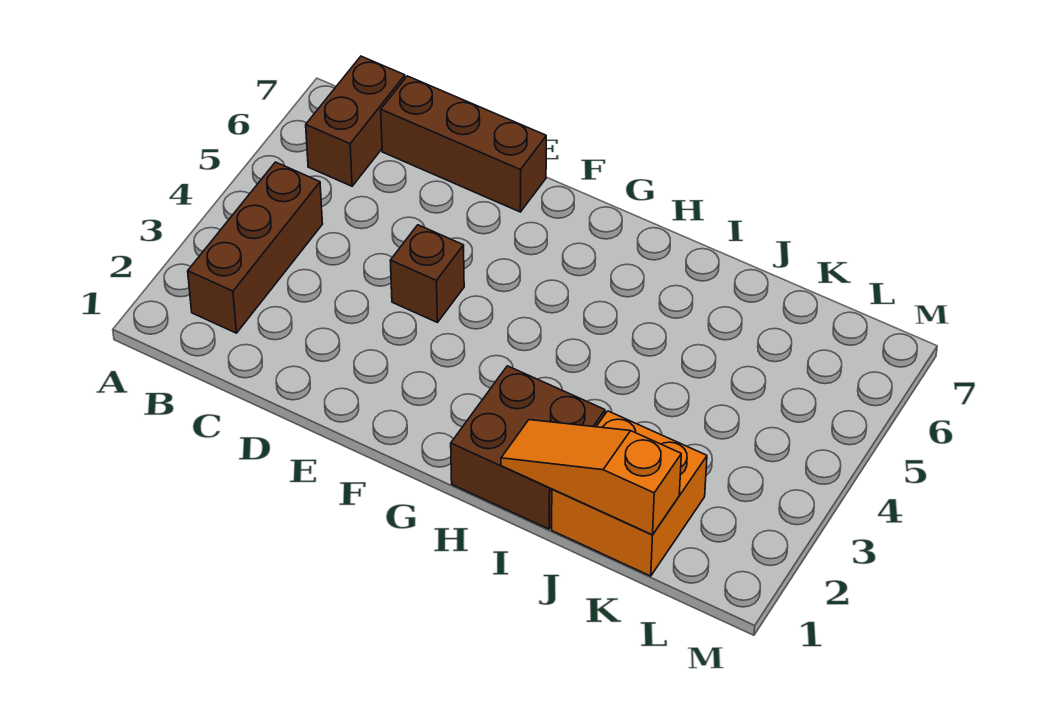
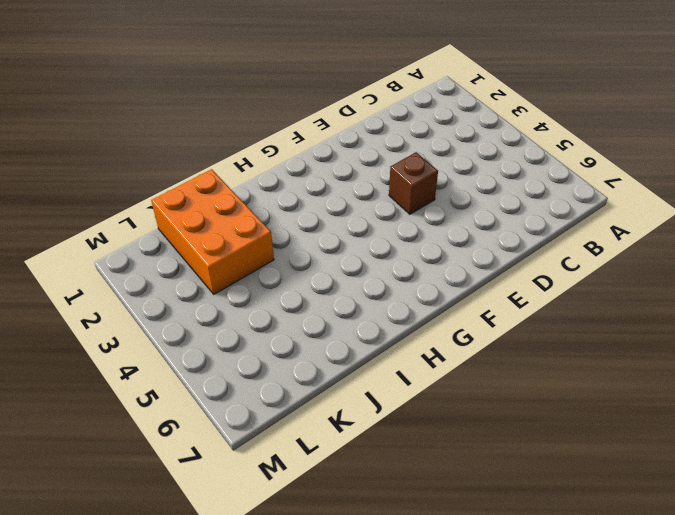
orange brick J1:K3 level 1 -> orange brick J1:K2 level 1
none -> brown brick B2:B4 level 1
none -> brown brick B6:B7 level 1

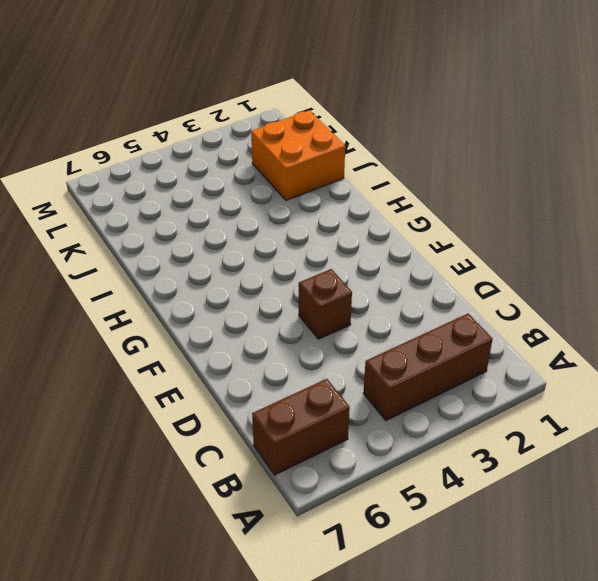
none -> brown brick C7:E7 level 1
none -> brown brick H1:I2 level 1

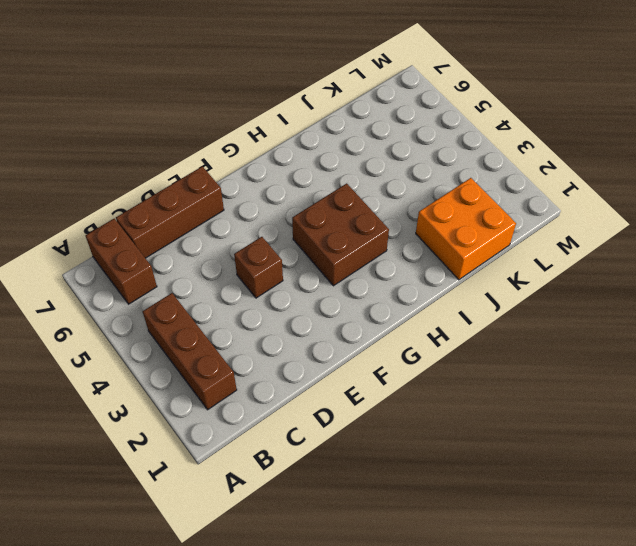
brown brick G3:H4 level 1 -> brown brick H1:I2 level 1
none -> orange slope I1:K1 level 2 top K

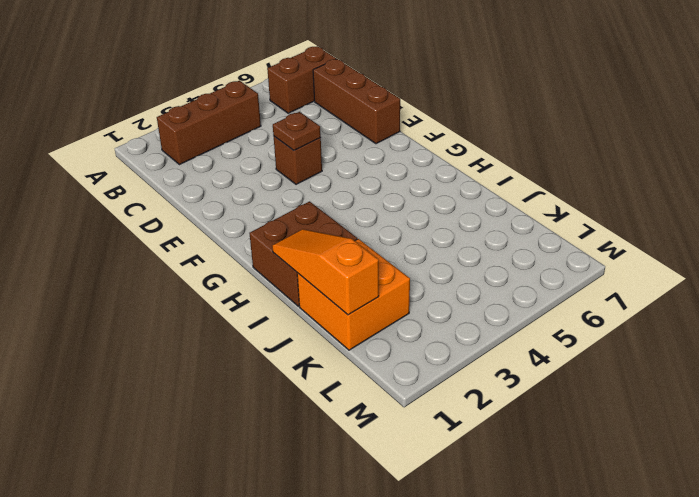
brown plate E4 level 2 -> none

